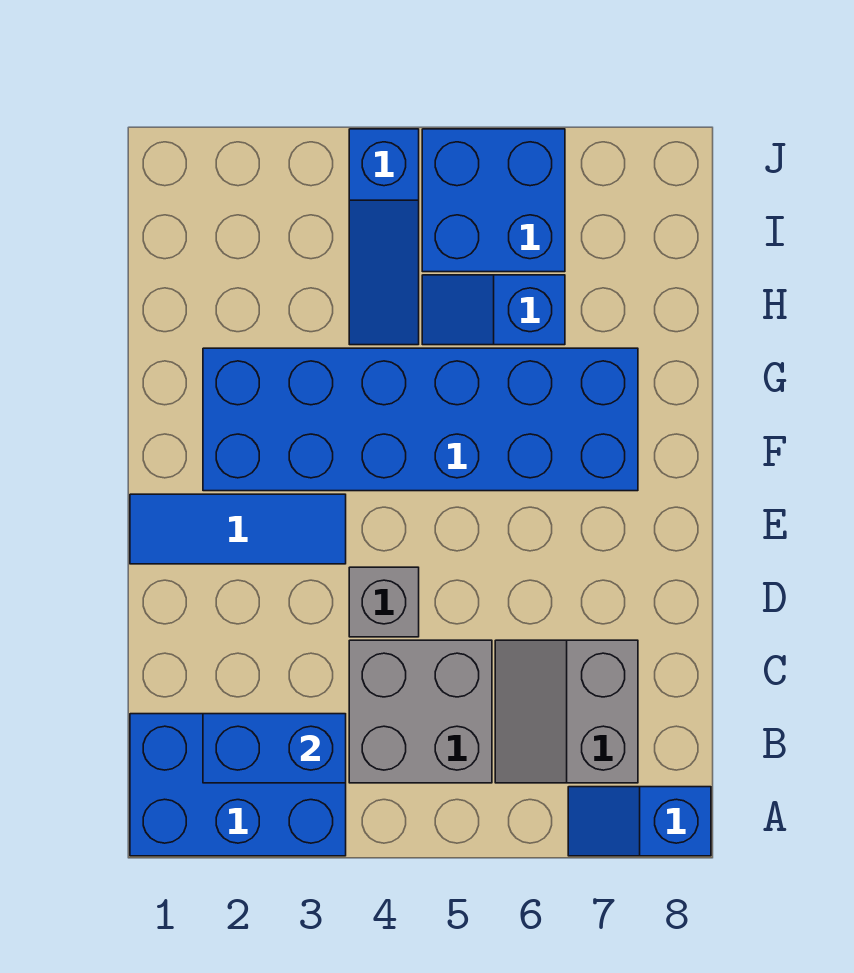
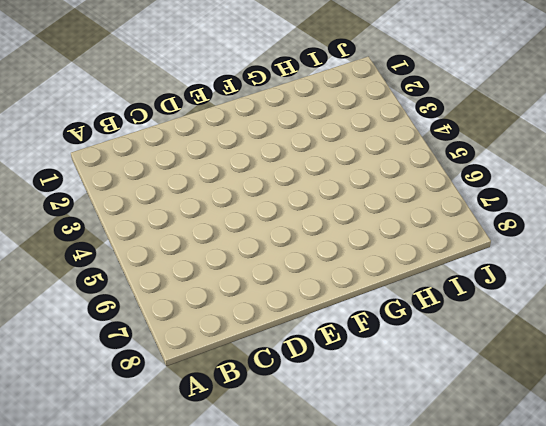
none -> blue brick A1:B3 level 1
none -> blue slope A7:A8 level 1 top 8

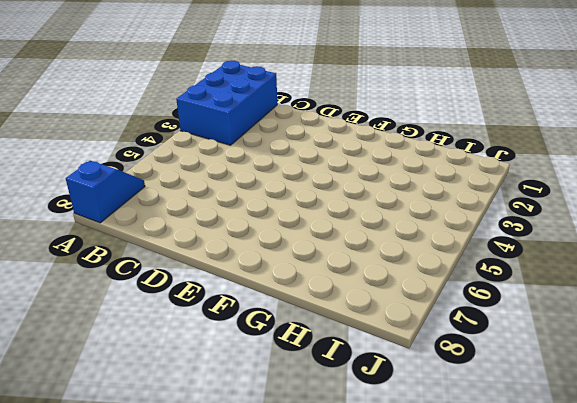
none -> grey brick B4:C5 level 1
none -> grey slope B6:C7 level 1 top 7

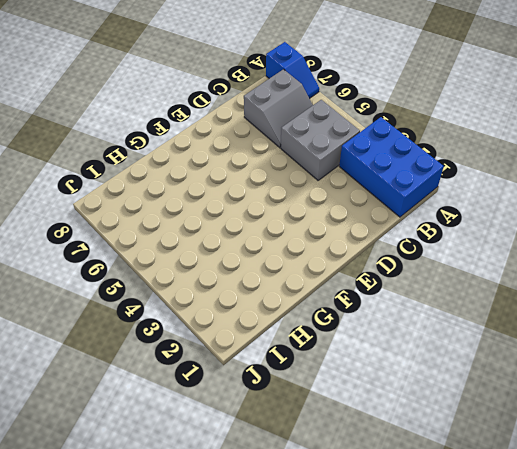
none -> grey brick D4 level 1
none -> blue tile E1:E3 level 1

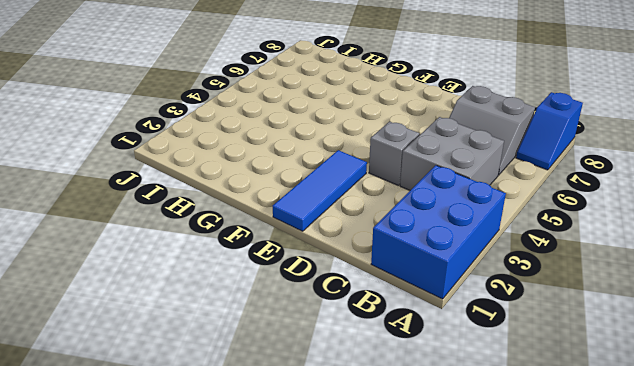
none -> blue brick F2:G7 level 1
none -> blue slope H4:J4 level 1 top J

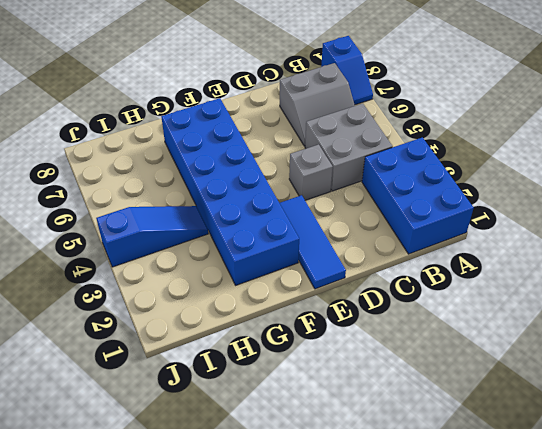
none -> blue slope H5:H6 level 1 top 6
none -> blue brick I5:J6 level 1

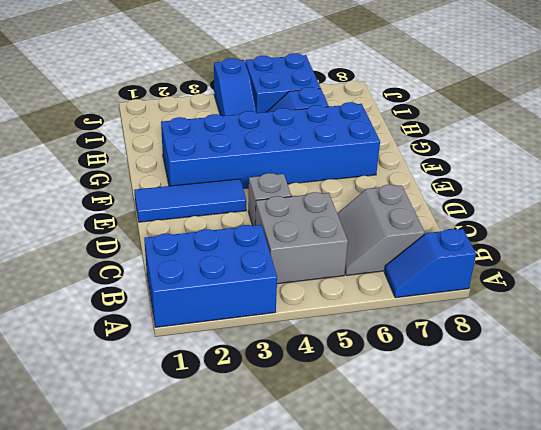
none -> blue brick B2:B3 level 2

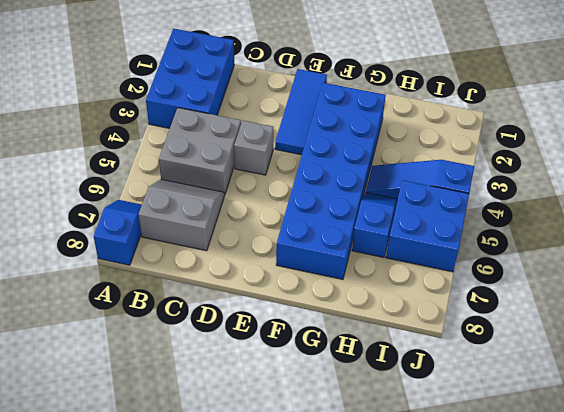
none -> blue brick B2:B3 level 2

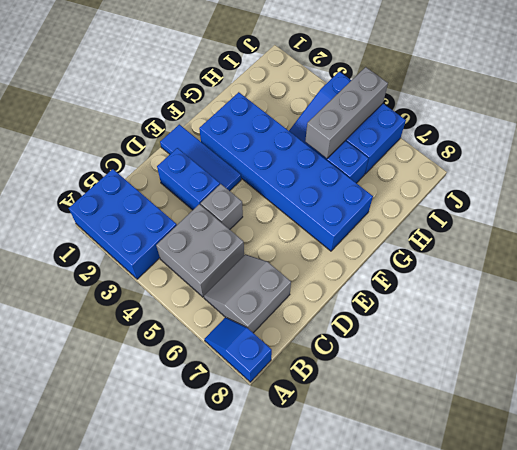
blue brick D2:D3 level 1 -> blue brick B2:B3 level 2
grey brick H5:J5 level 2 -> none

